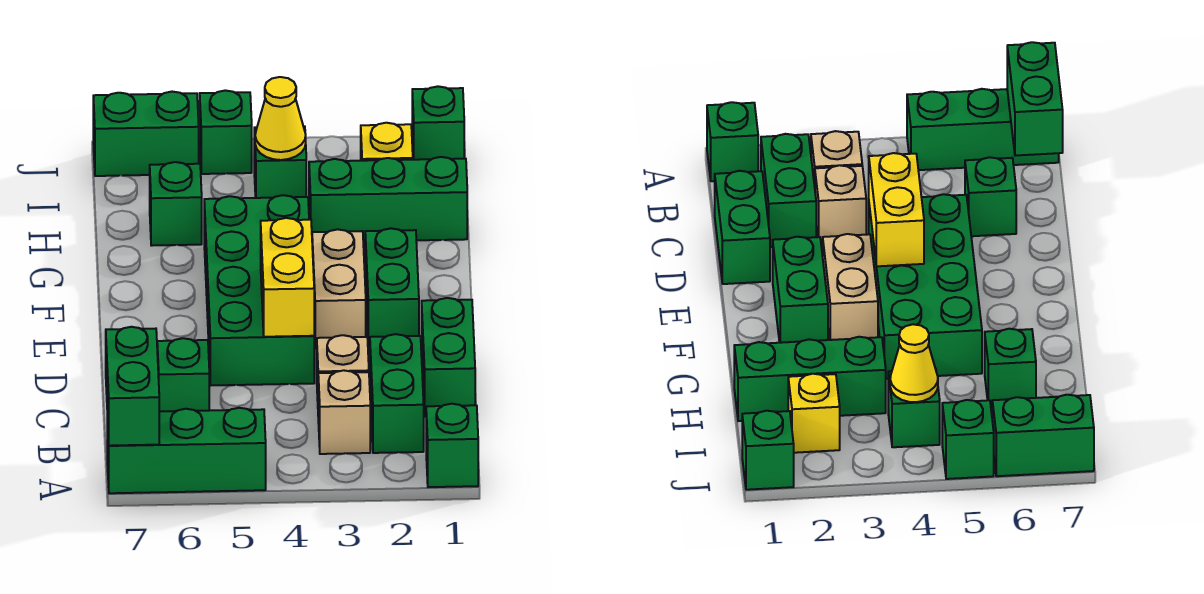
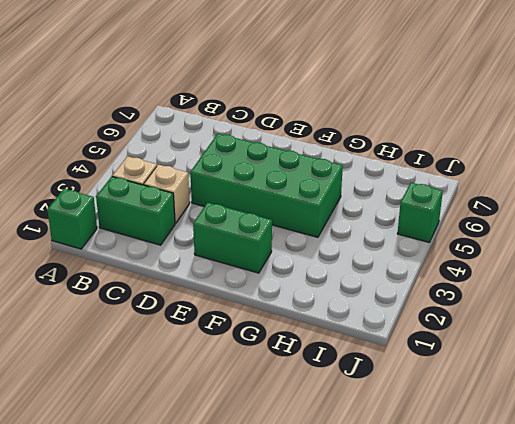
none -> green brick A5:A7 level 1
none -> green brick C1:D1 level 1
none -> green brick C6 level 1

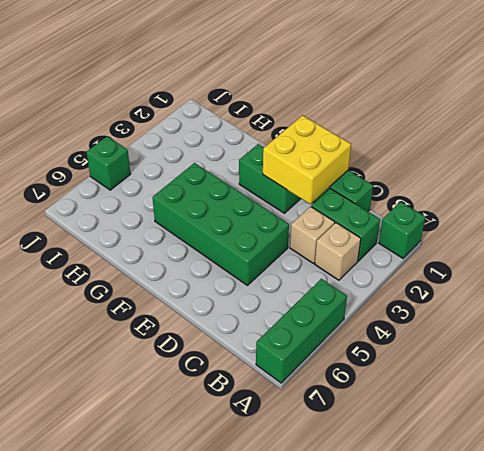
yellow brick D1:E2 level 2 -> none
none -> green brick C6 level 1
none -> tan brick E3:F3 level 1
none -> green brick H1:H3 level 1

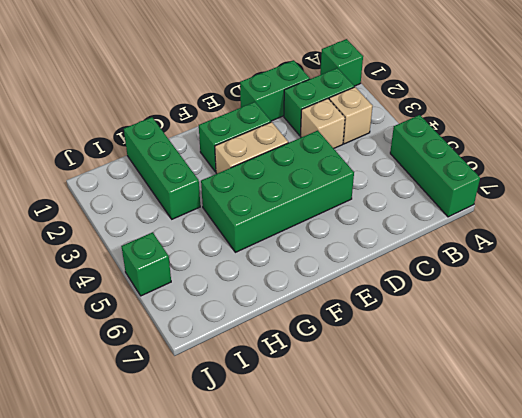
none -> green brick C6 level 1
none -> green brick H6 level 1
none -> yellow brick I2 level 1

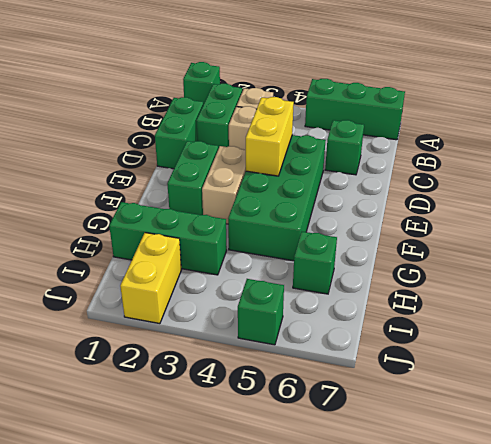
yellow brick I2:J2 level 1 -> yellow brick I2 level 1
none -> green brick I4 level 1
none -> green brick J1 level 1
none -> green brick J6:J7 level 1

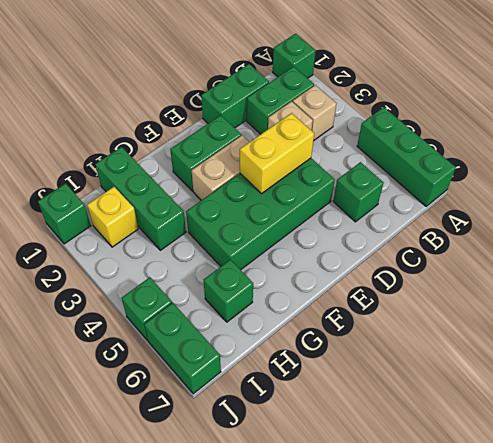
none -> green brick I4 level 1
none -> green brick A7:B7 level 2
none -> yellow cone I4 level 2

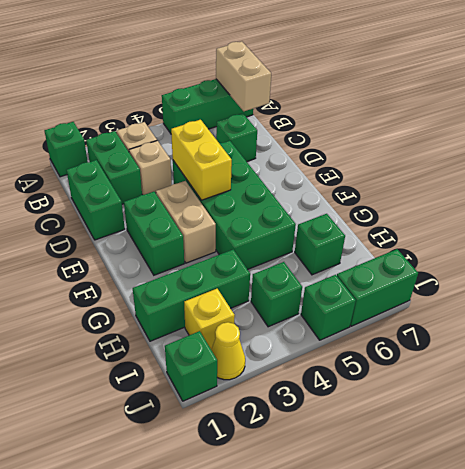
tan brick A7:B7 level 2 -> green brick A7:B7 level 2
yellow cone J2 level 1 -> yellow cone I4 level 2

